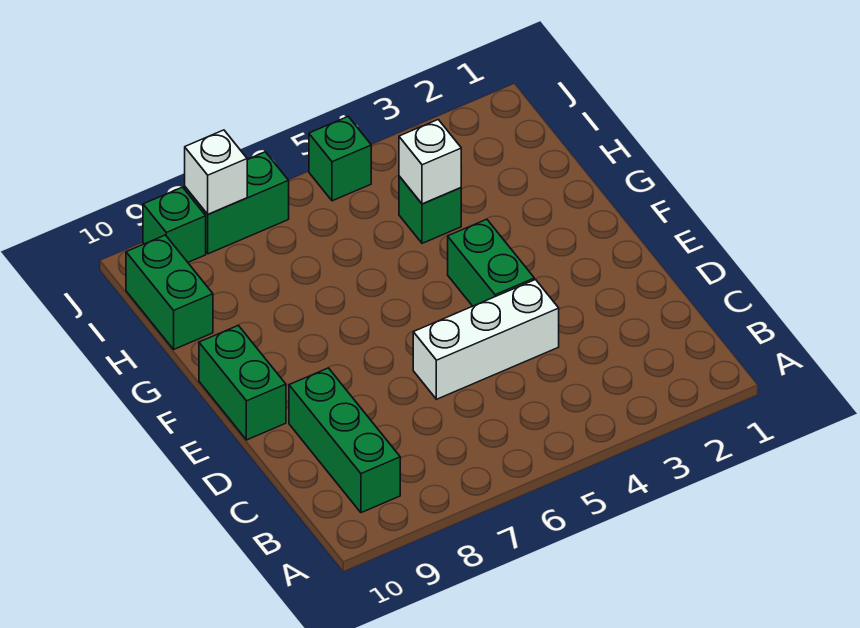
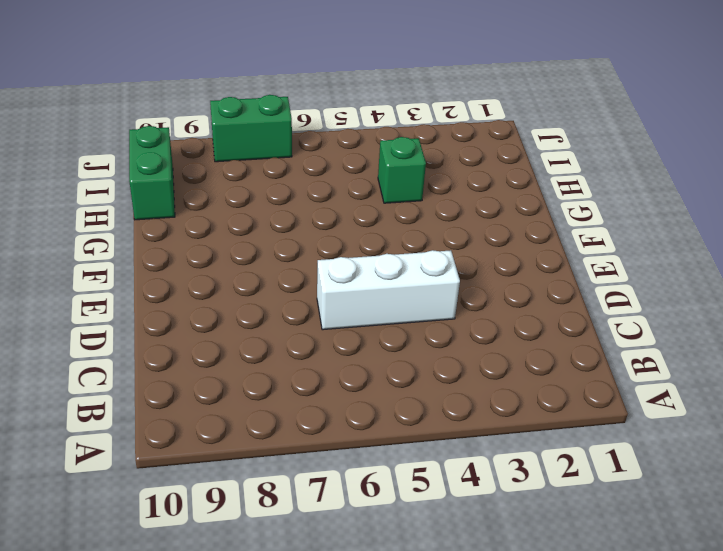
none -> green brick B9:D9 level 1
none -> green brick E4:F4 level 1

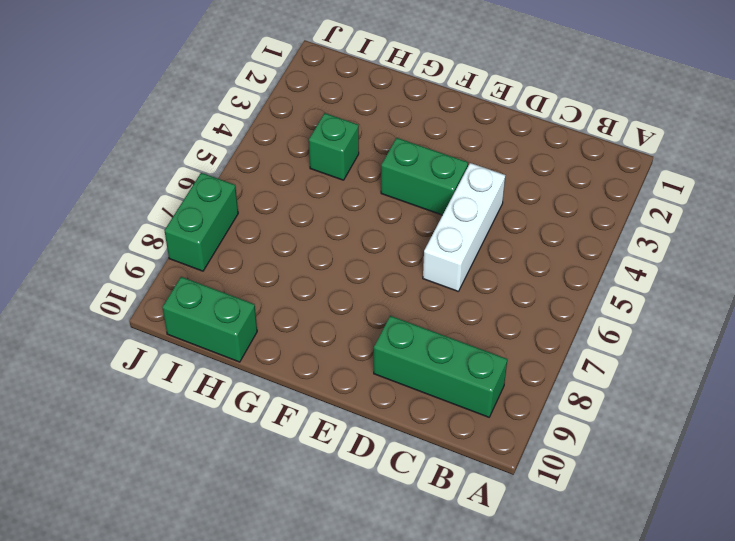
none -> green brick E10:F10 level 1
none -> green brick J5 level 1

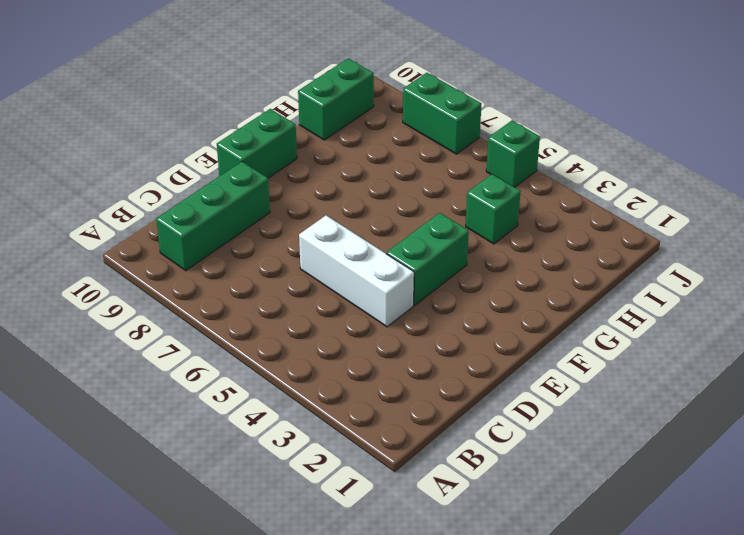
none -> green brick J9 level 1
none -> white brick H4 level 2

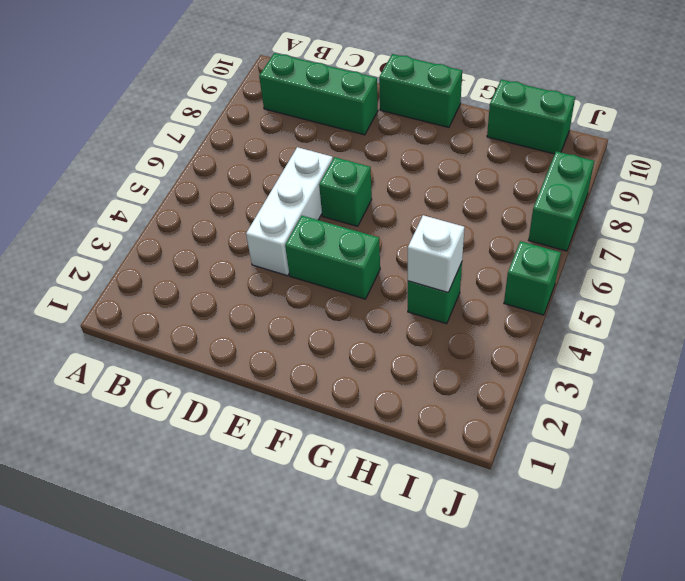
green brick E6 level 1 -> green brick J9 level 1
none -> white brick J8 level 2

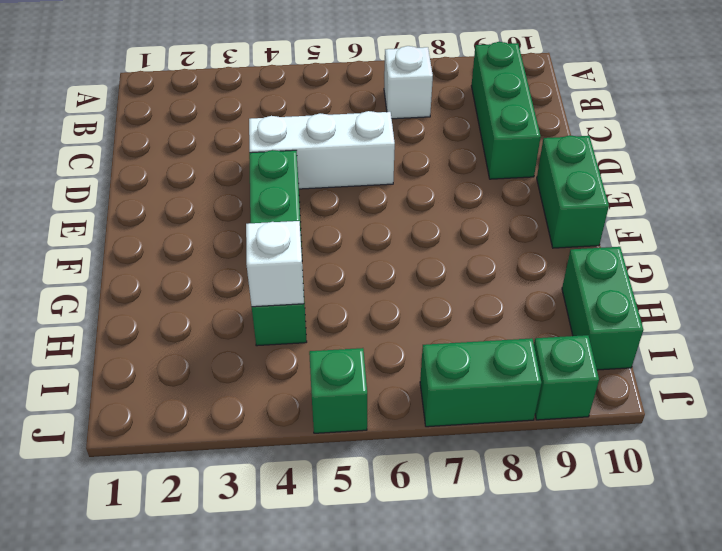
white brick B7 level 1 -> white brick J8 level 2

